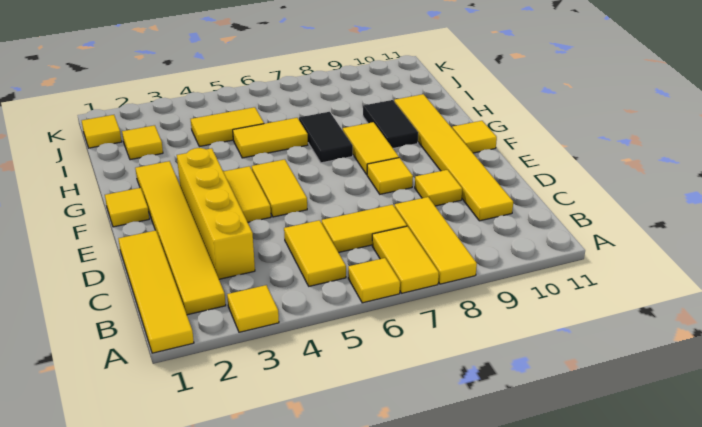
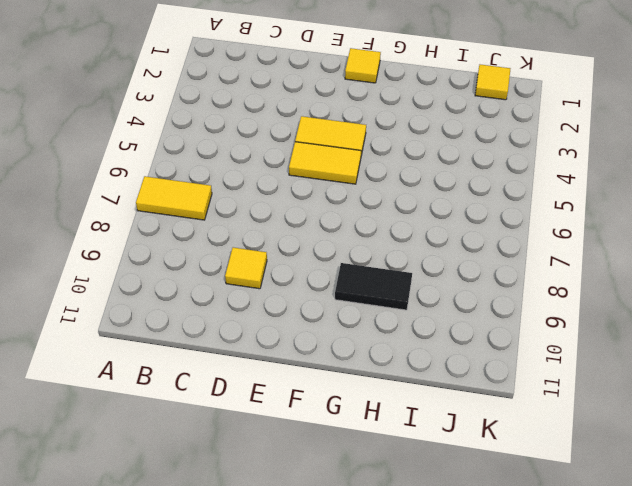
none -> yellow tile A1:D1 level 1
none -> yellow tile A3 level 1
none -> yellow tile A6 level 1

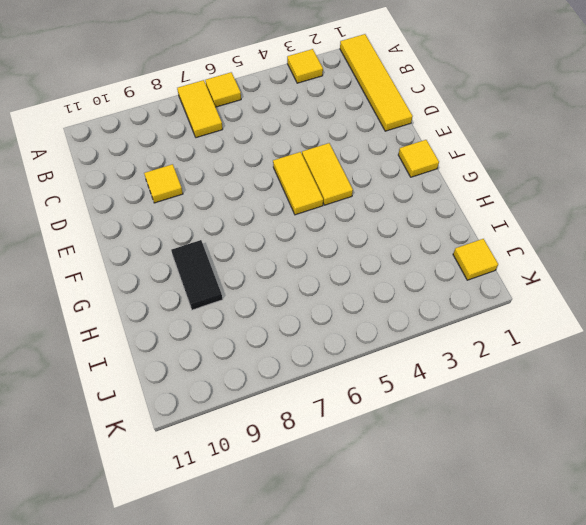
none -> yellow tile A8:C8 level 1
none -> yellow tile B2:G2 level 1
none -> yellow tile B5:C5 level 1

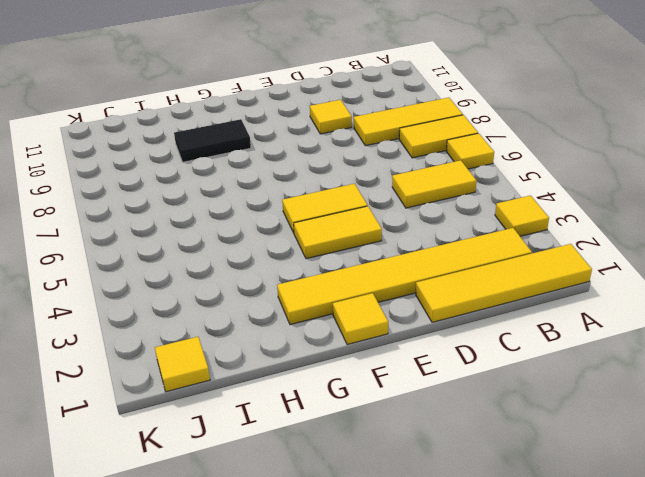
none -> yellow brick C3:F3 level 1
none -> yellow tile C6:C7 level 1
none -> yellow tile C10:H10 level 1

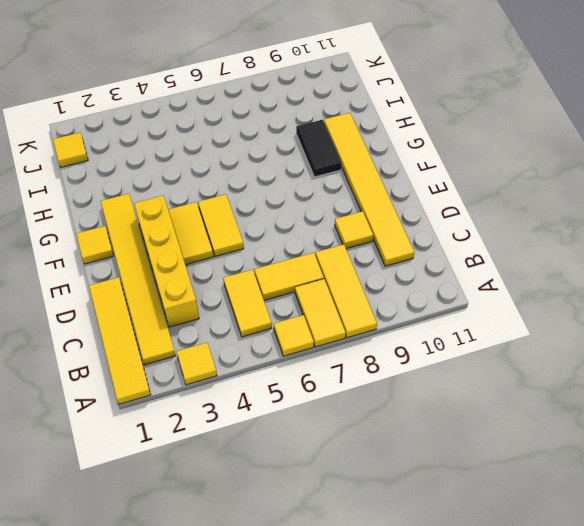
none -> yellow tile E8 level 1
none -> yellow tile F8:G8 level 1
none -> yellow tile F11 level 1

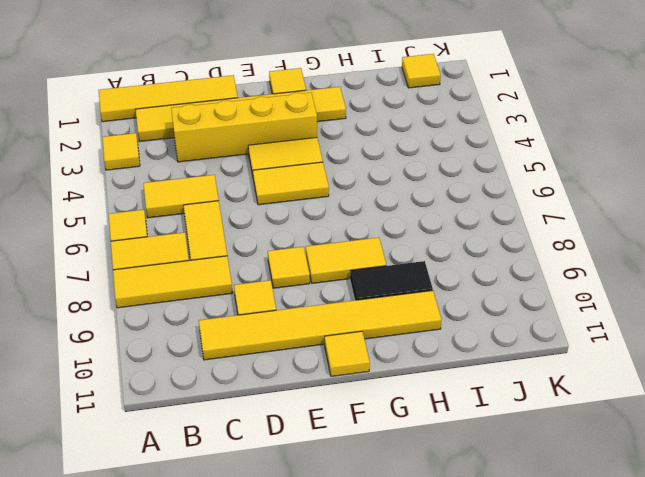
none -> black tile G7:H7 level 1
none -> yellow tile H5:H6 level 1
none -> yellow tile I2 level 1

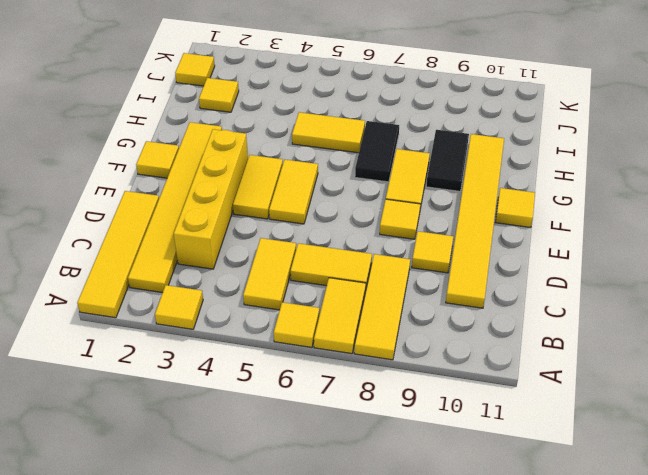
none -> yellow tile I4:I5 level 1

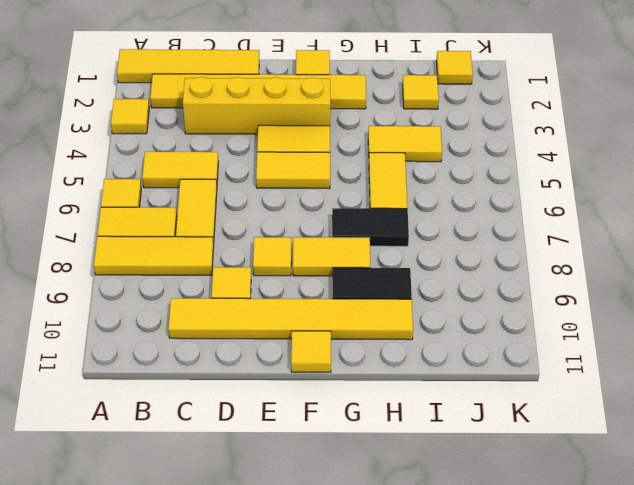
yellow tile H4:I4 level 1 -> yellow tile I4:I5 level 1

